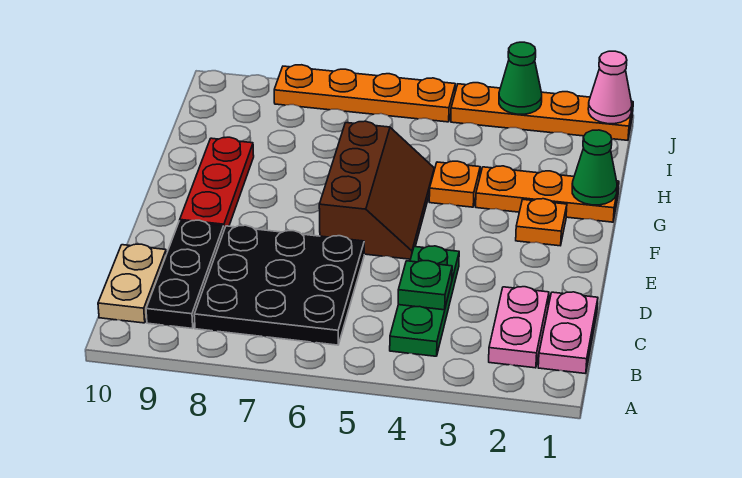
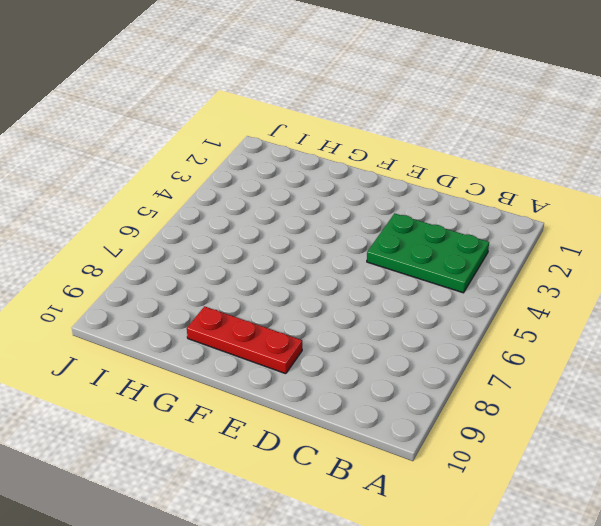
green plate B3:D4 level 1 -> green plate B4:D4 level 1
none -> pink plate B1:C1 level 1
none -> pink plate B2:C2 level 1
none -> black plate B6:D8 level 1

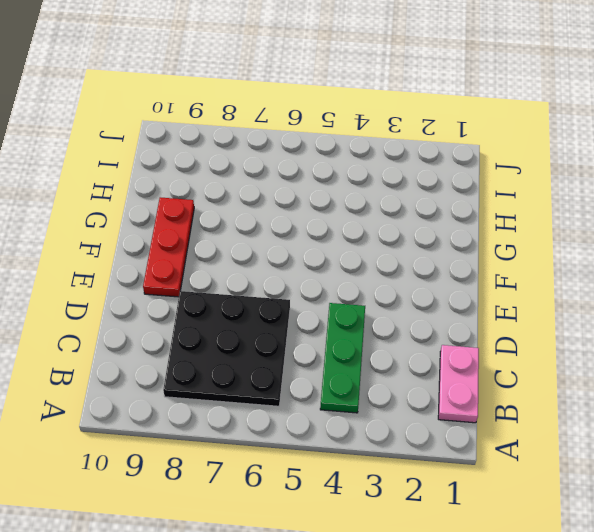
none -> pink plate B2:C2 level 1
none -> black plate B9:D9 level 1
none -> tan plate B10:C10 level 1

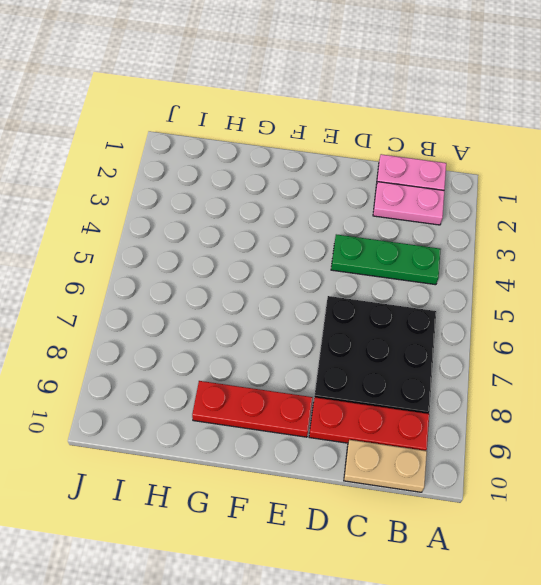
red plate B9:D9 level 1 -> black plate B9:D9 level 1
none -> brown slope E5:G6 level 1 top 6
none -> orange plate F2 level 1
none -> orange plate G1:G3 level 1

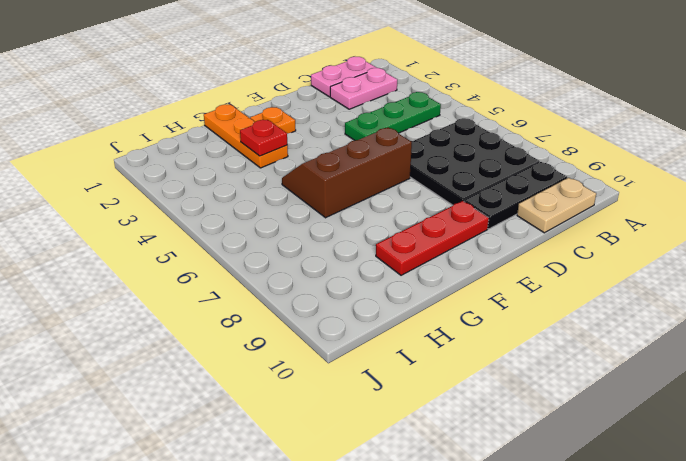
red plate G3 level 2 -> none
none -> orange plate G4 level 1
none -> orange plate J1:J4 level 1
none -> orange plate J5:J8 level 1

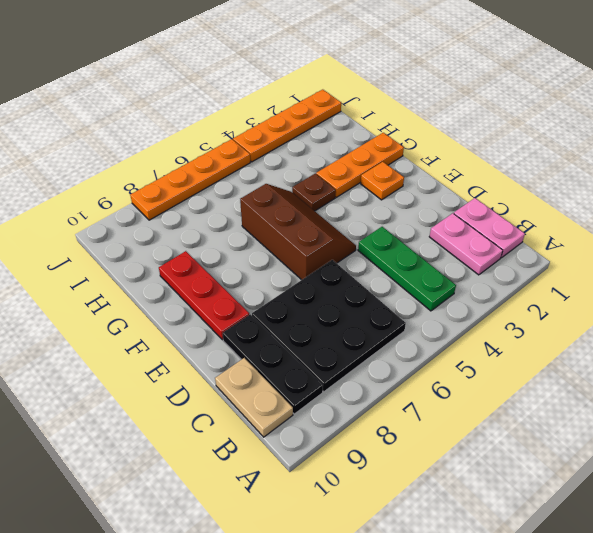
brown plate G4 level 1 -> orange plate G4 level 1
none -> green plate C4 level 2
none -> green cone G1 level 2
none -> pink cone J1 level 2

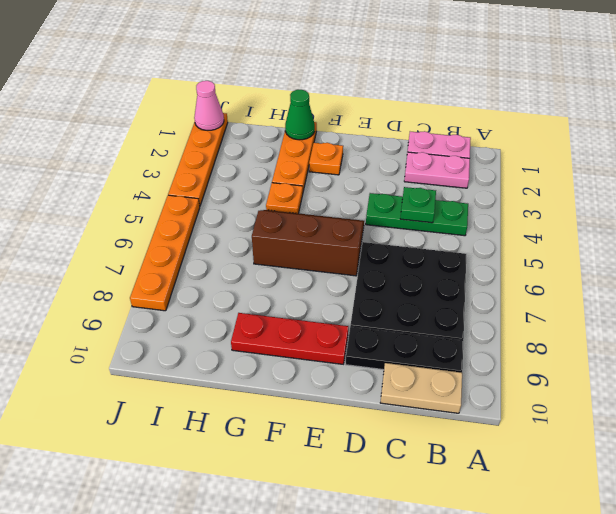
none -> green cone J3 level 2

